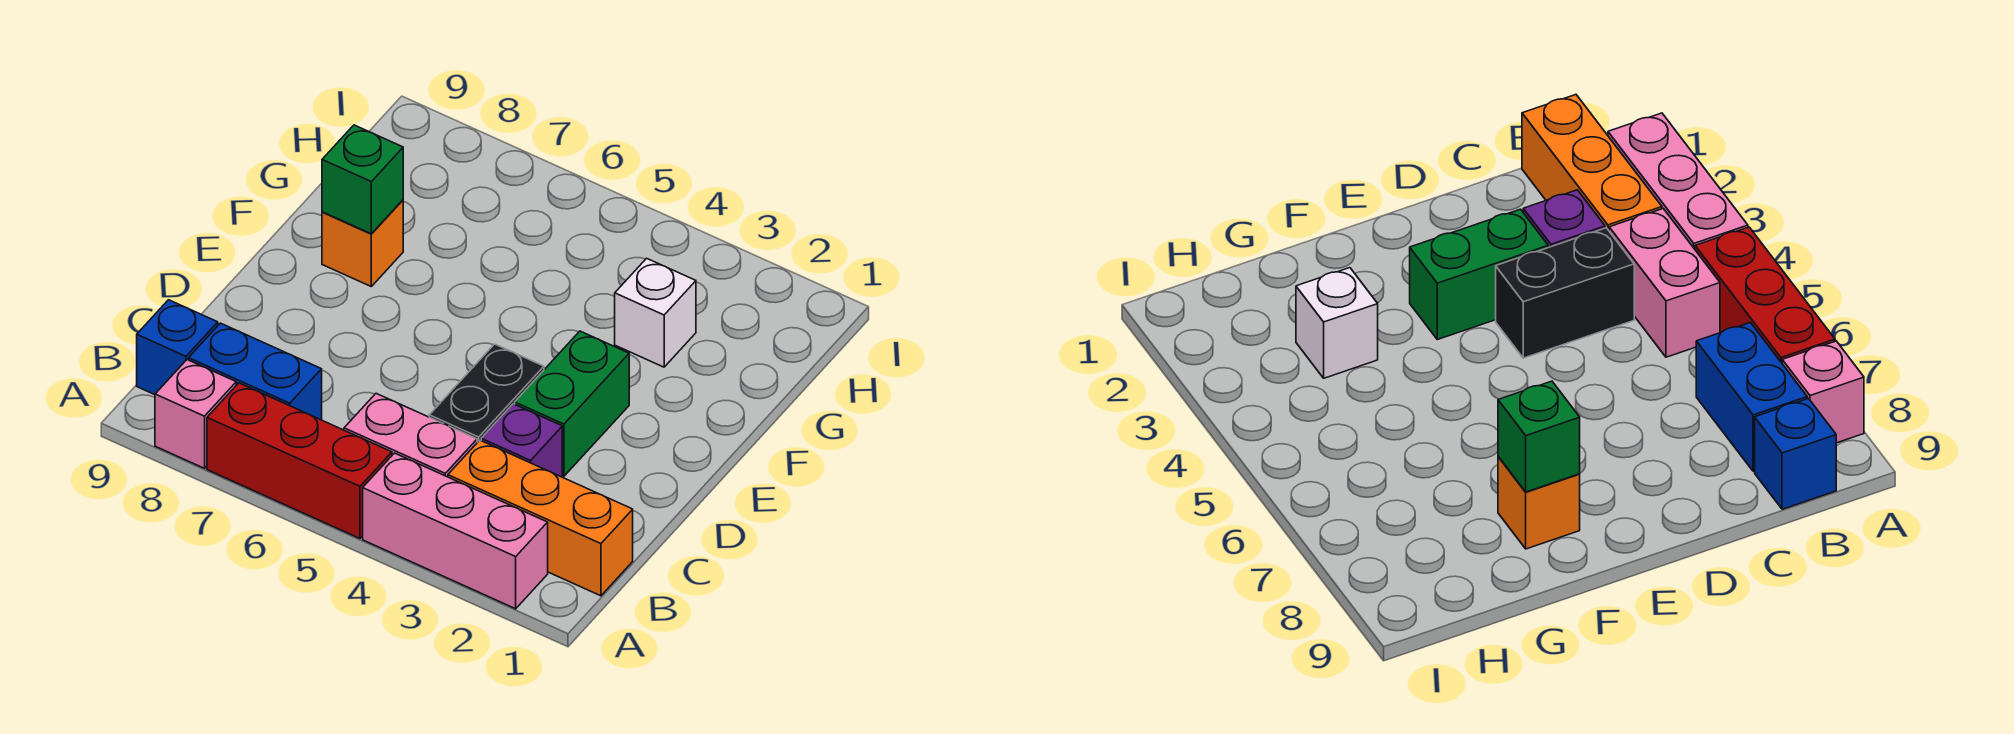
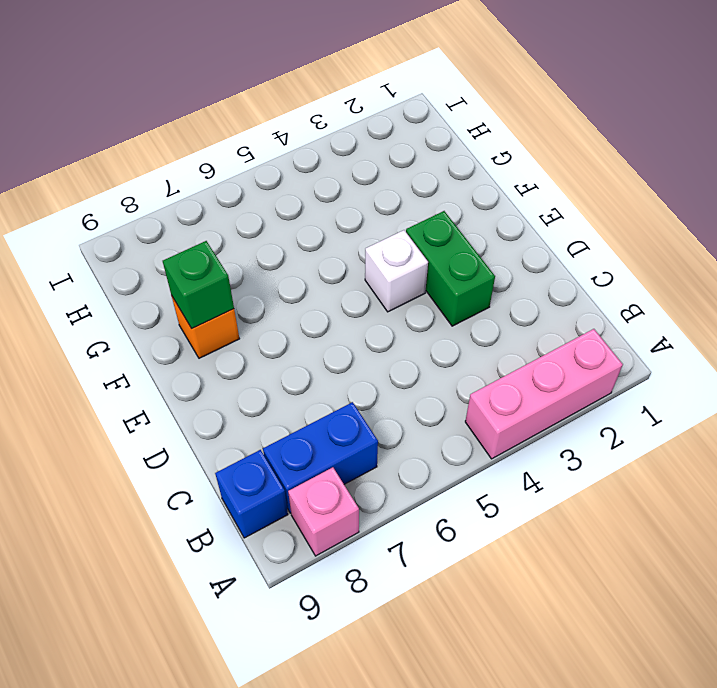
white brick E4 level 1 -> white brick G3 level 1
none -> red brick A5:A7 level 1
none -> orange brick B1:B3 level 1
none -> pink brick B4:B5 level 1

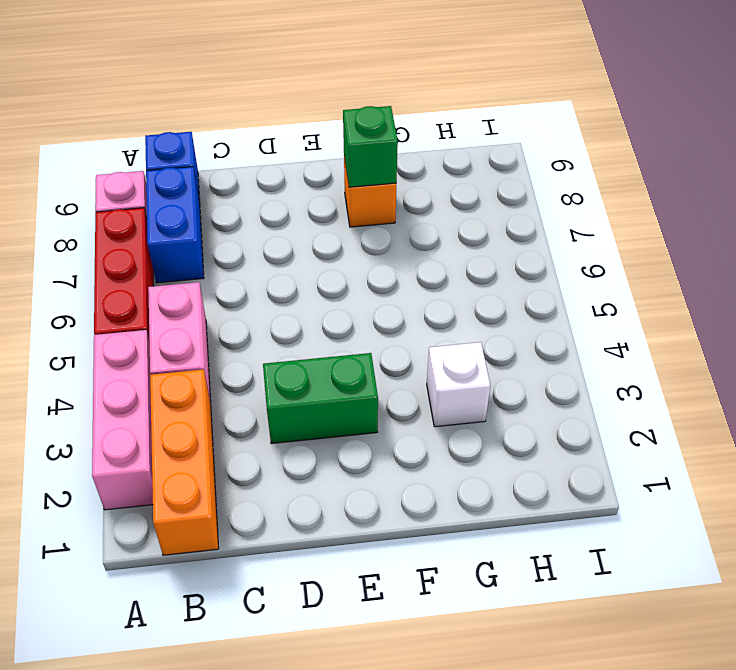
none -> purple brick C3 level 1
none -> black brick C4:D4 level 1

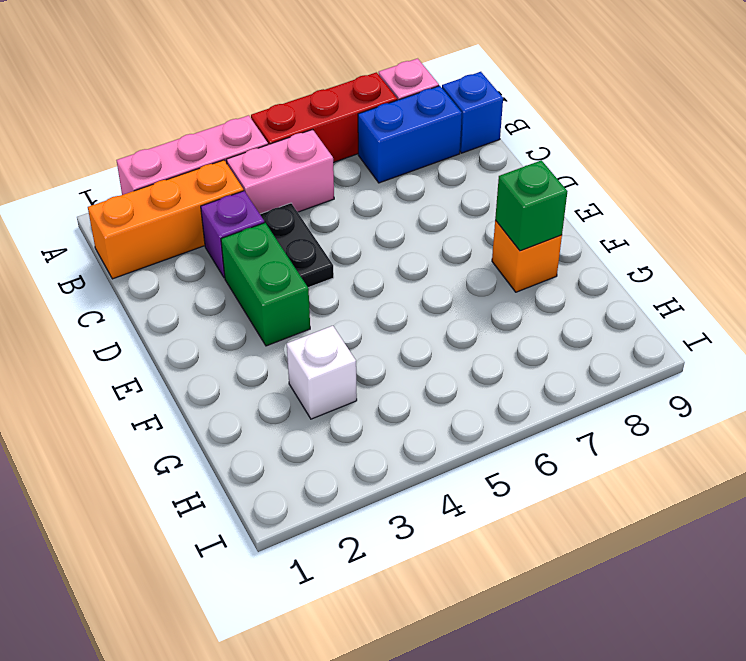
black plate C4:D4 level 1 -> black brick C4:D4 level 1

